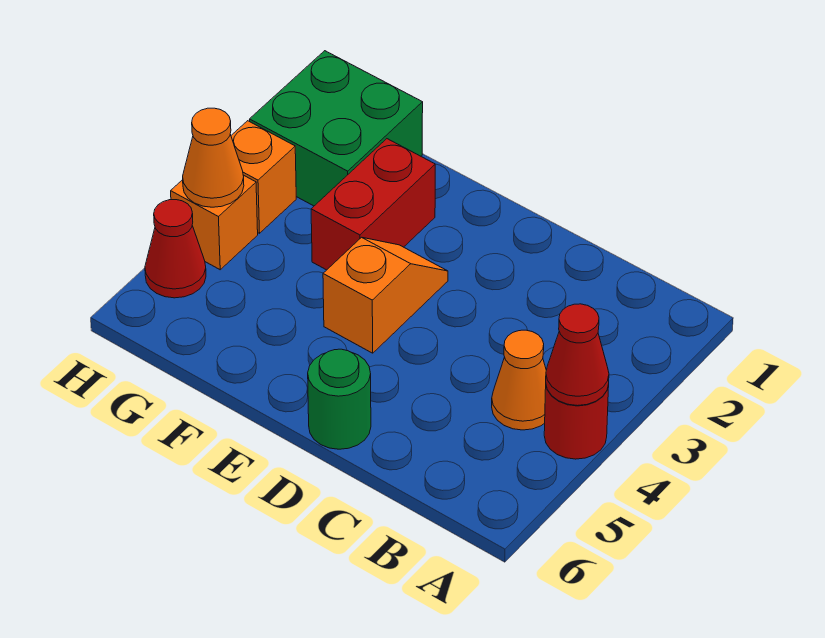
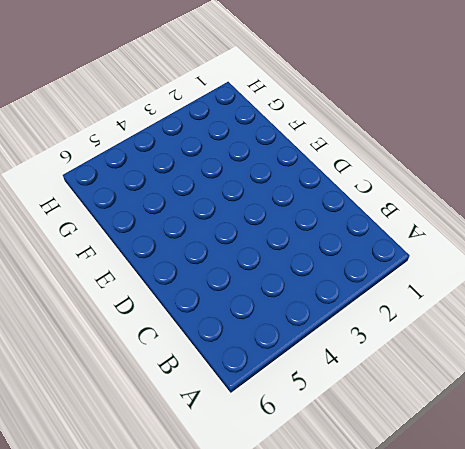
none -> red round brick A4 level 1
none -> orange cone B4 level 1

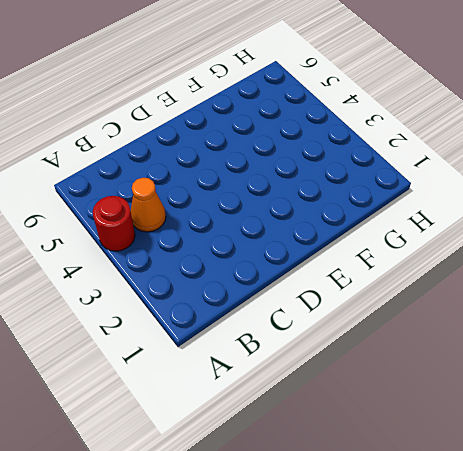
none -> green round brick D6 level 1
none -> orange slope E3:E4 level 1 top 4

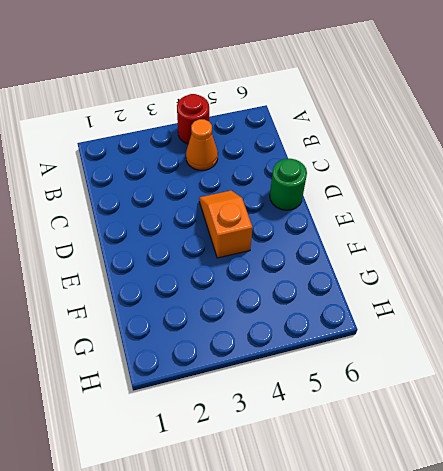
orange slope D4:E4 level 1 top E -> orange slope E3:E4 level 1 top 4
none -> red brick F2:F3 level 1
none -> green brick G1:H2 level 1

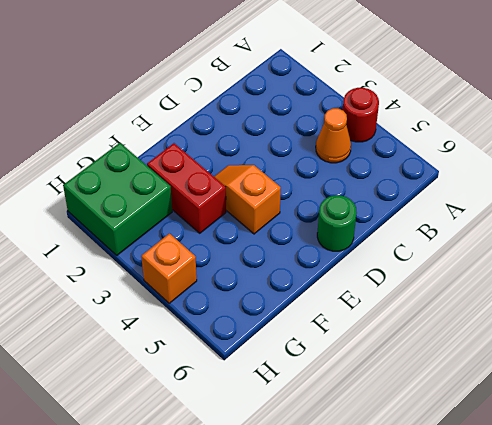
none -> orange brick H3 level 1
none -> red cone H5 level 1

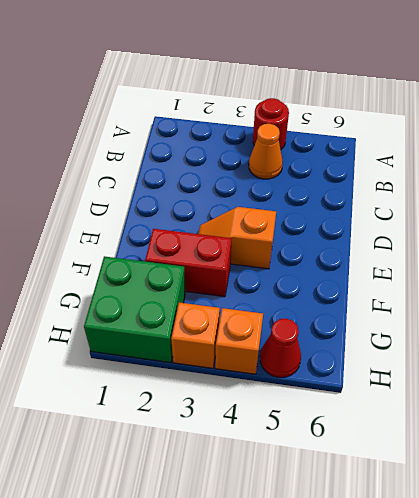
none -> green round brick D6 level 1
none -> red cone A4 level 2

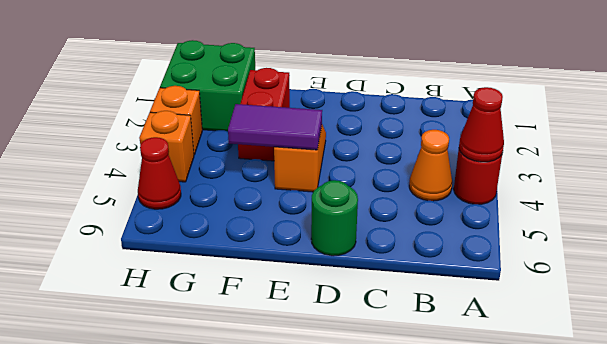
purple tile E4:F4 level 2 -> none
none -> orange cone H4 level 2

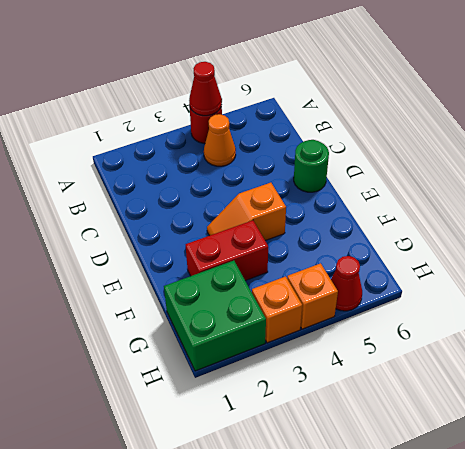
none -> orange cone H4 level 2

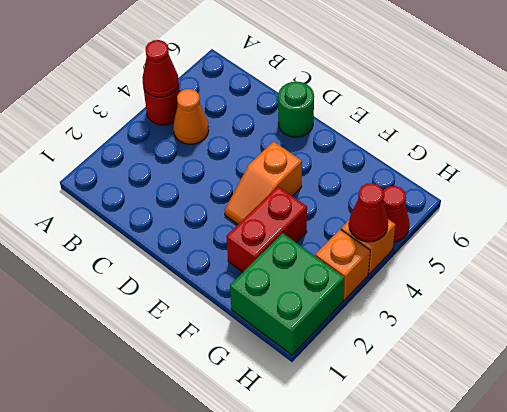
red cone H4 level 2 -> orange cone H4 level 2

